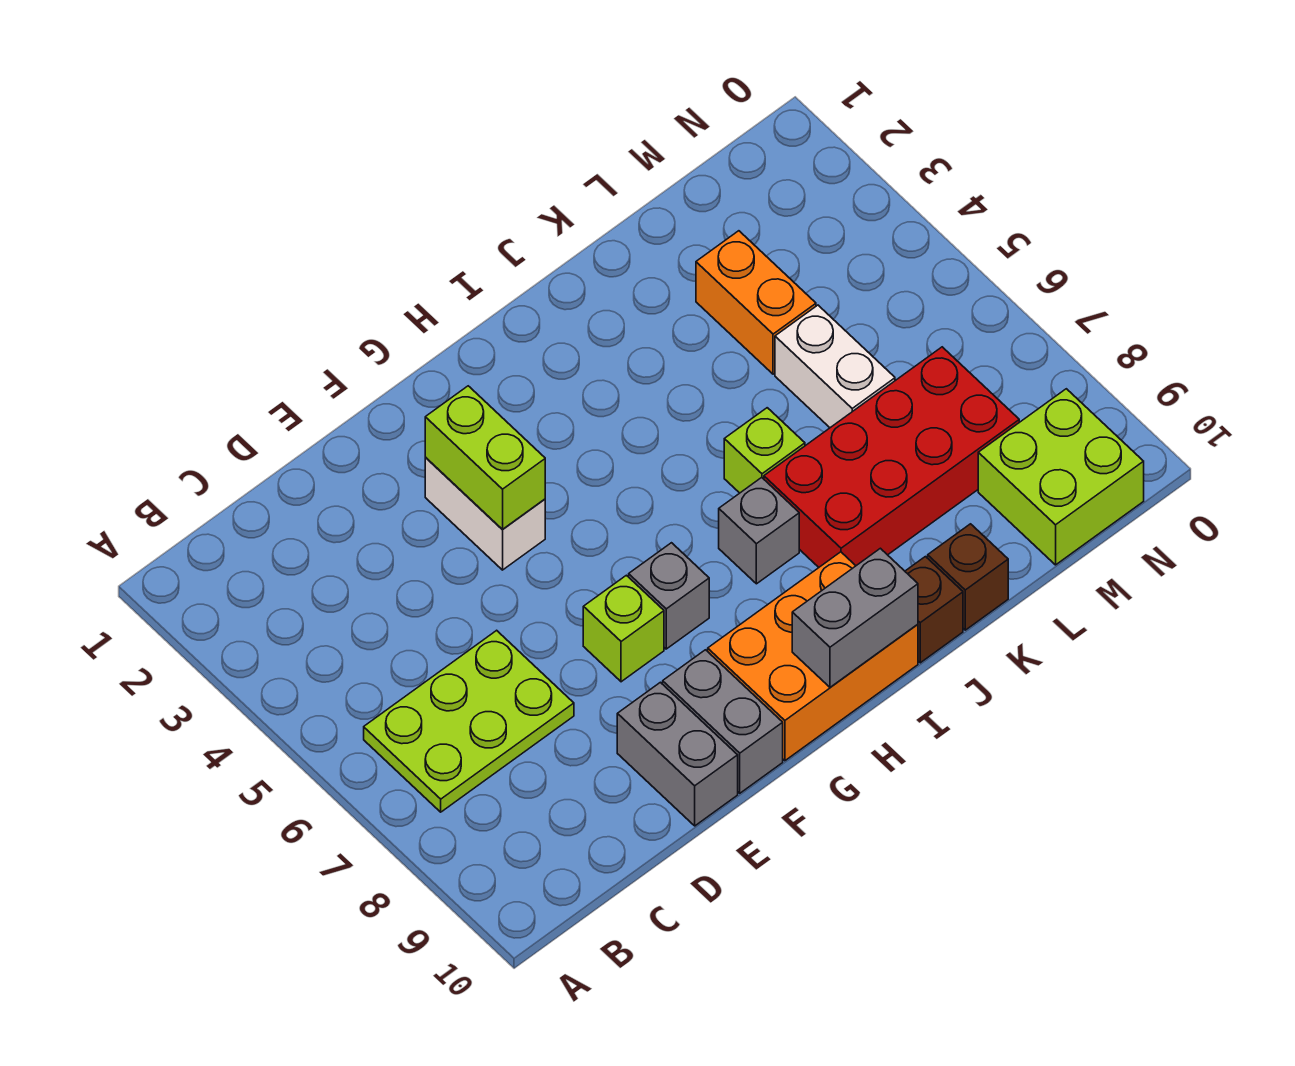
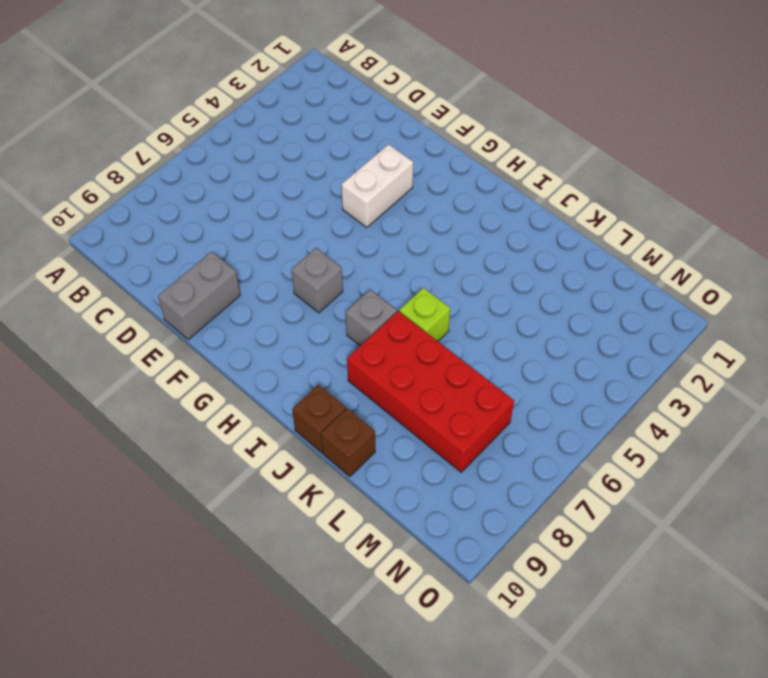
none -> lime plate B6:D7 level 1
none -> lime brick F7 level 1
none -> grey brick F9:F10 level 1

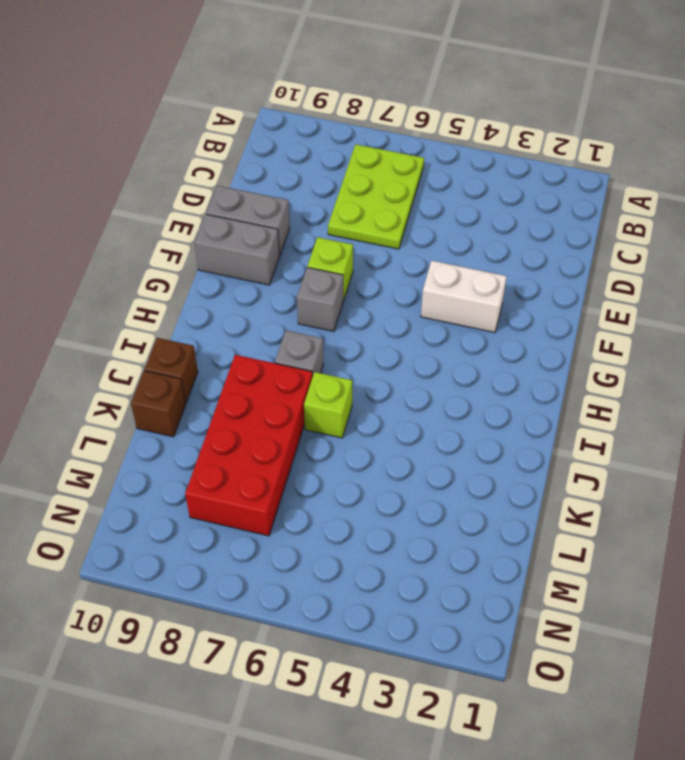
none -> orange brick G9:I10 level 1
none -> orange brick L3:L4 level 1
none -> white brick L5:L6 level 1

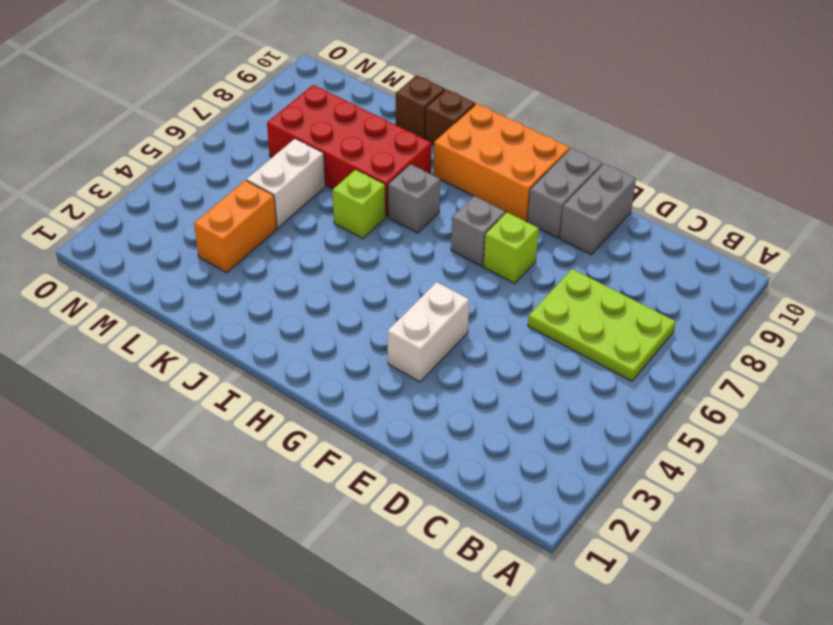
none -> lime brick M9:N10 level 1
none -> lime brick F3:F4 level 2
none -> grey brick H10:I10 level 2

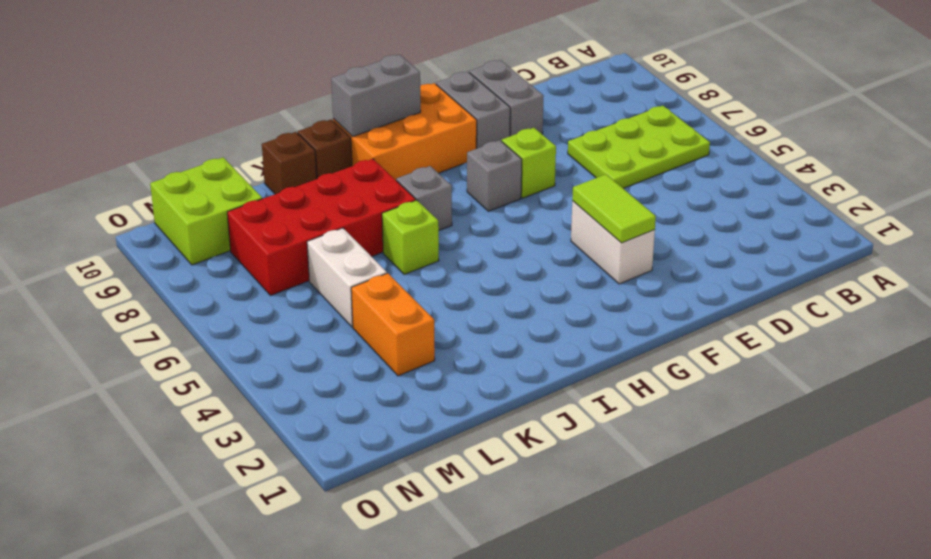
lime tile F3:F4 level 2 -> lime brick F3:F4 level 2

